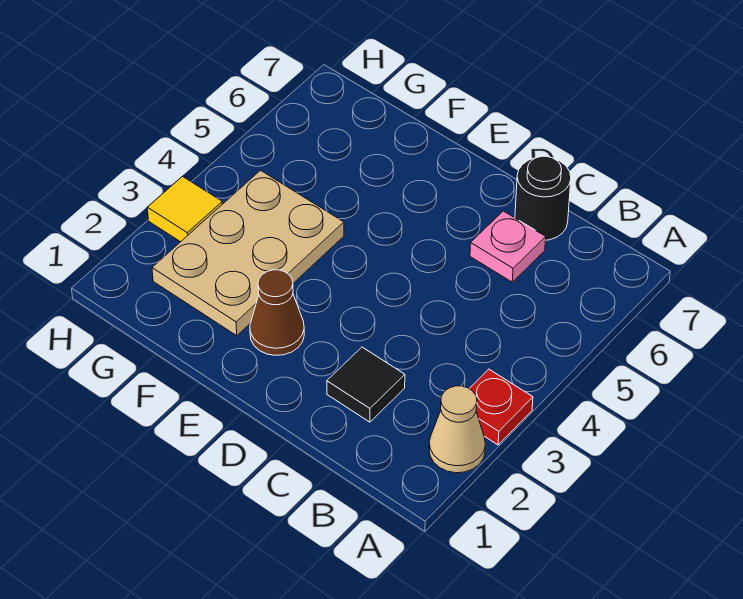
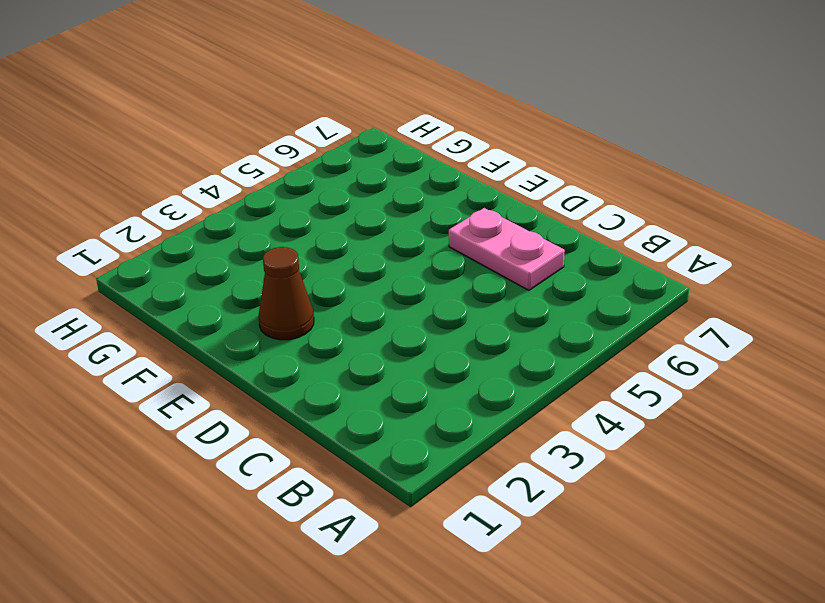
pink plate C6:D6 level 1 -> pink plate C6 level 1
none -> tan cone A2 level 1
none -> red plate A3 level 1

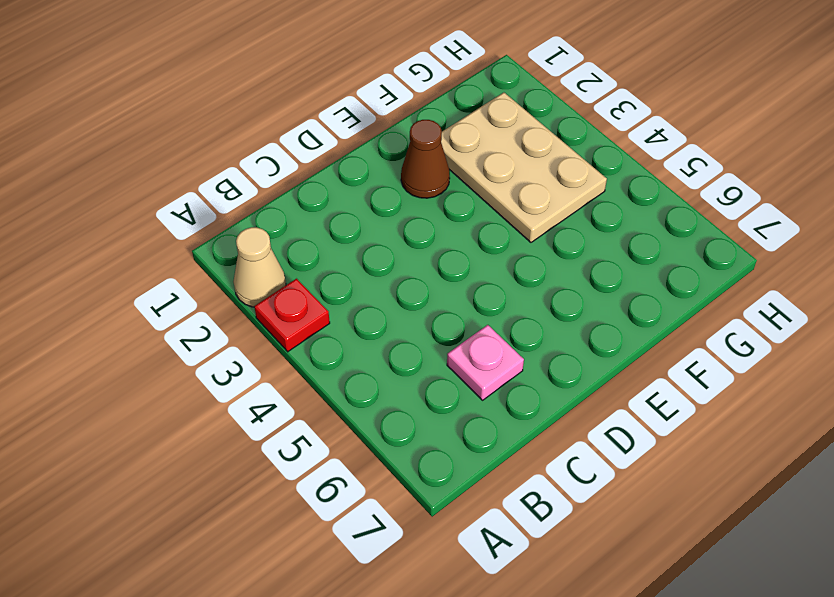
none -> black tile C2 level 1
none -> black round brick C7 level 1

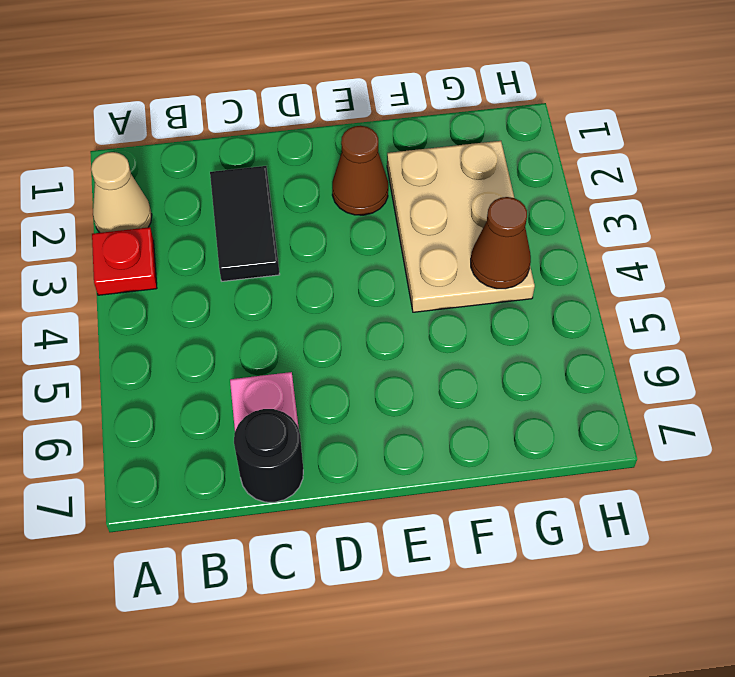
black tile C2:C3 level 1 -> black tile C2 level 1
brown cone G4 level 2 -> none
none -> yellow tile H3 level 1

